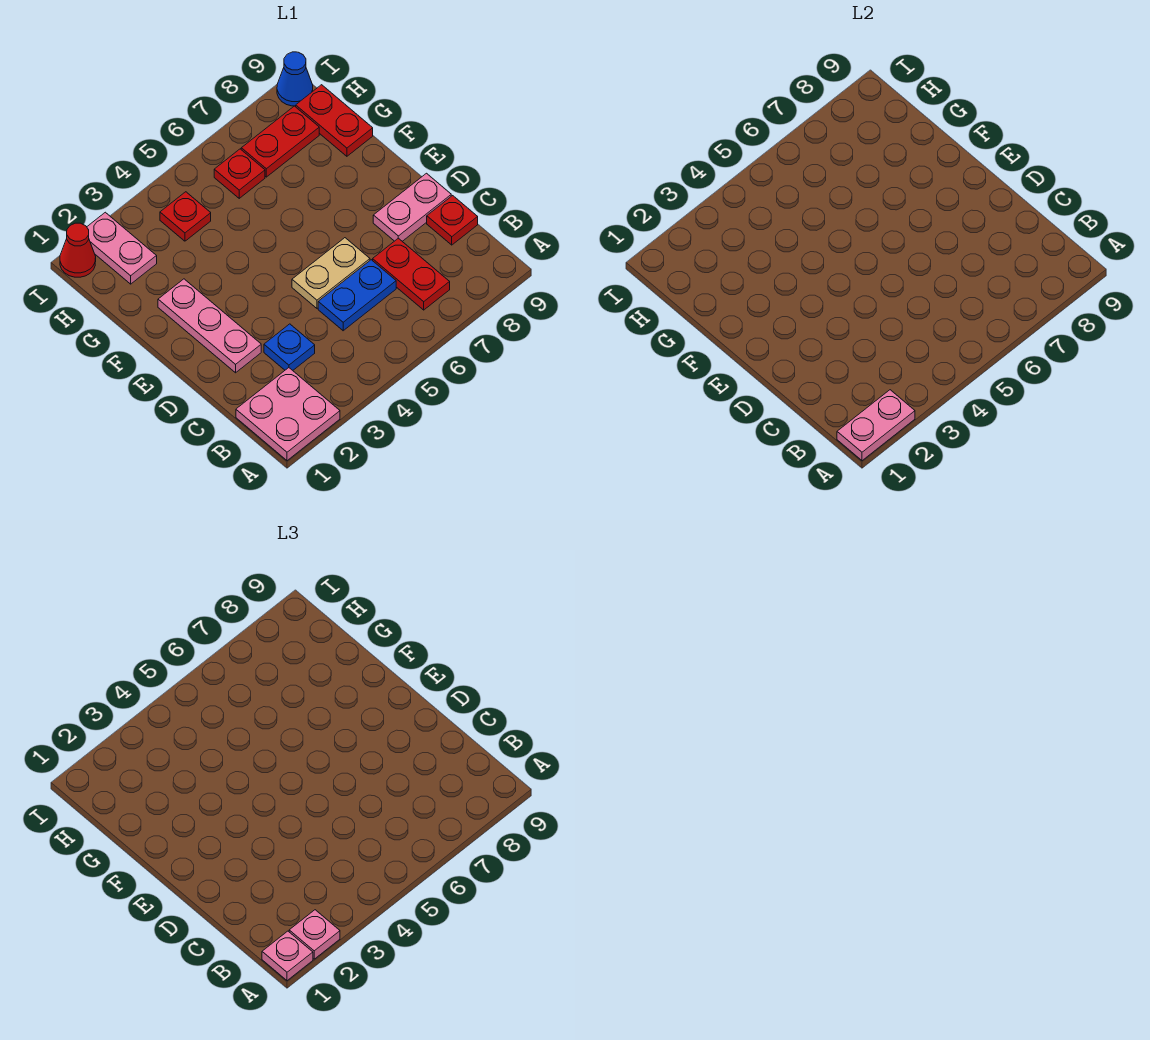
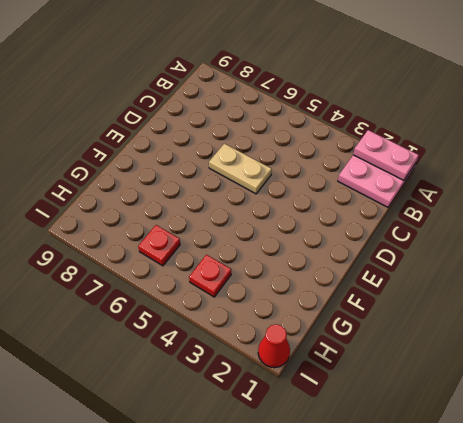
none -> red plate B7:C7 level 1
none -> blue plate C3 level 1
none -> blue plate C5:C6 level 1

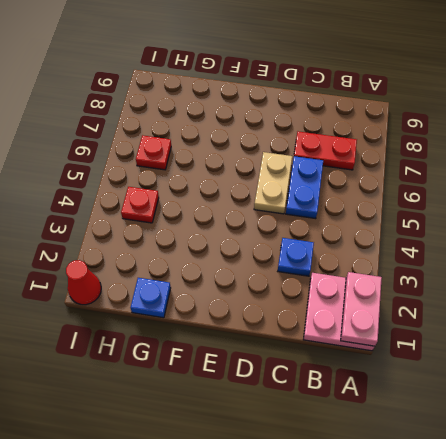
blue plate G1 level 1 -> none
none -> red plate C9 level 1
none -> pink plate D2:F2 level 1
none -> pink plate D8:D9 level 1

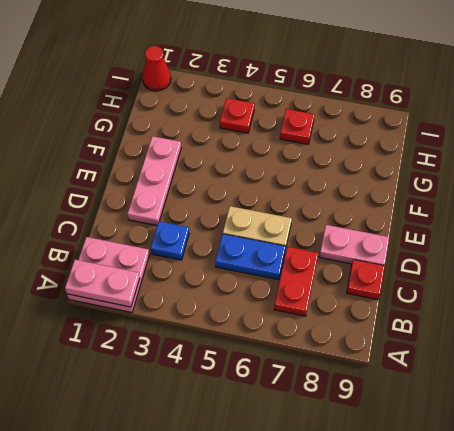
none -> red plate G9:H9 level 1
none -> pink plate H2:I2 level 1
none -> red plate H7:H8 level 1

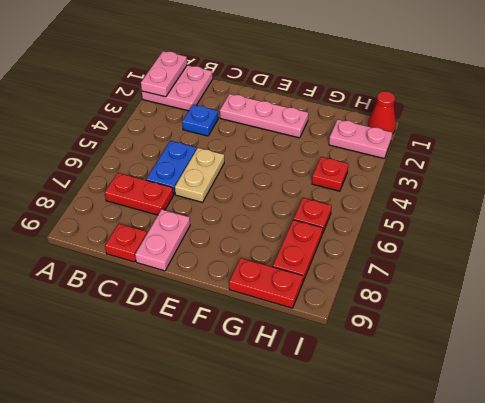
none -> blue cone I9 level 1
none -> pink plate A1 level 3
none -> pink plate A2 level 3

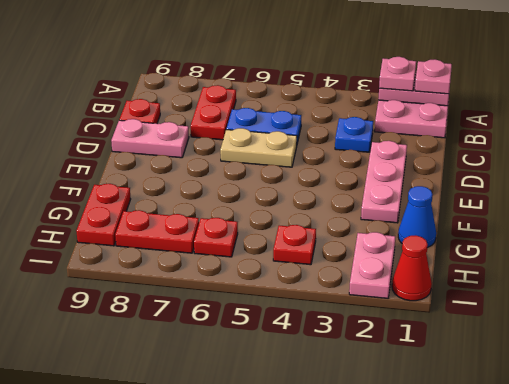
blue cone G1 level 1 -> blue cone I9 level 1

